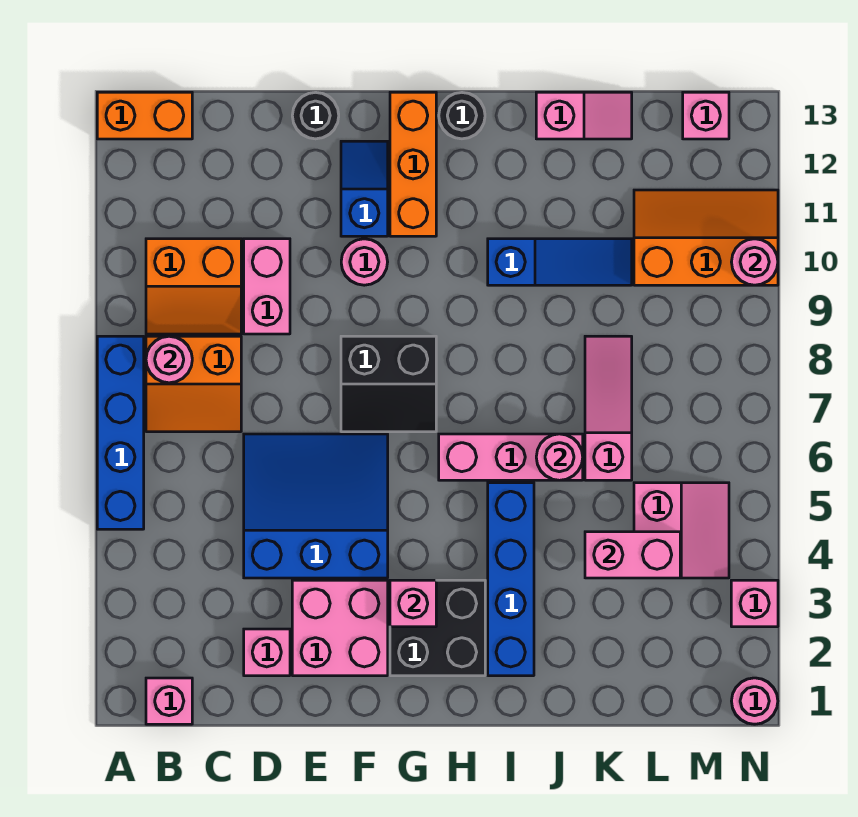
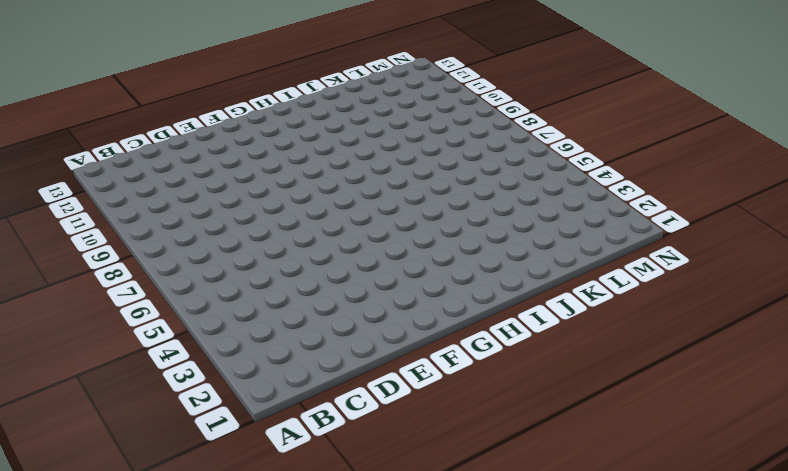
none -> blue brick A5:A8 level 1
none -> orange brick A13:B13 level 1
none -> pink brick B1 level 1
none -> orange slope B7:C8 level 1 top 8

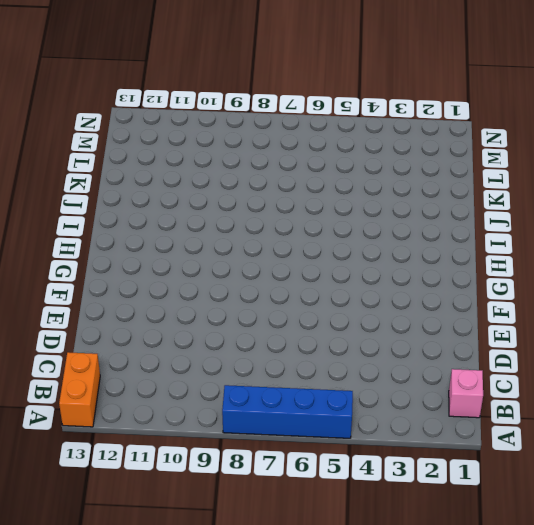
none -> orange slope B7:C8 level 1 top 8
none -> orange slope B9:C10 level 1 top 10
none -> pink brick D2 level 1
none -> blue slope D4:F6 level 1 top 4

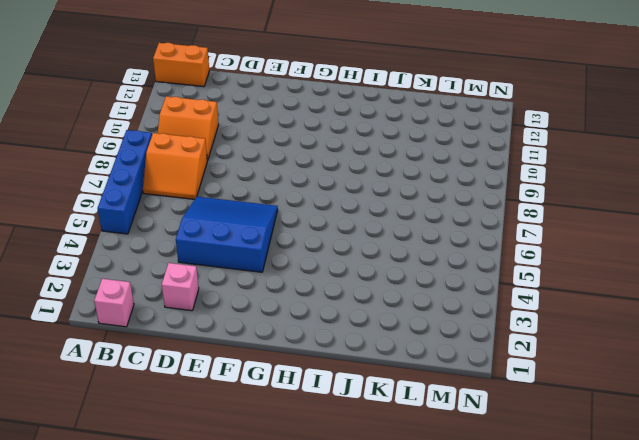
none -> pink brick D9:D10 level 1
none -> pink brick E2:F3 level 1
none -> black round brick E13 level 1
none -> black slope F7:G8 level 1 top 8

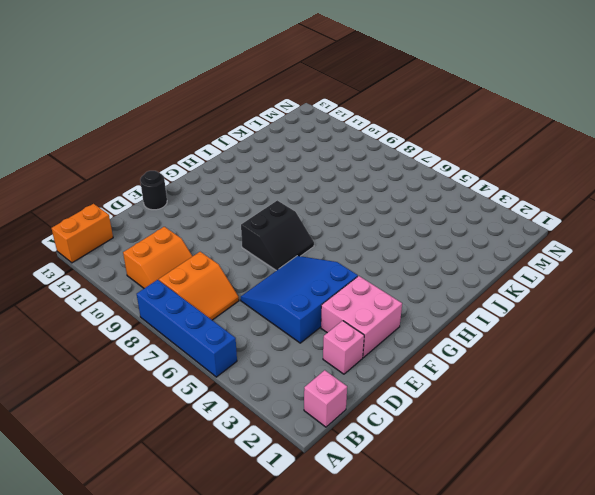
none -> pink brick D9:D10 level 1
none -> pink round brick F10 level 1
none -> blue slope F11:F12 level 1 top 11
none -> black brick G2:H3 level 1

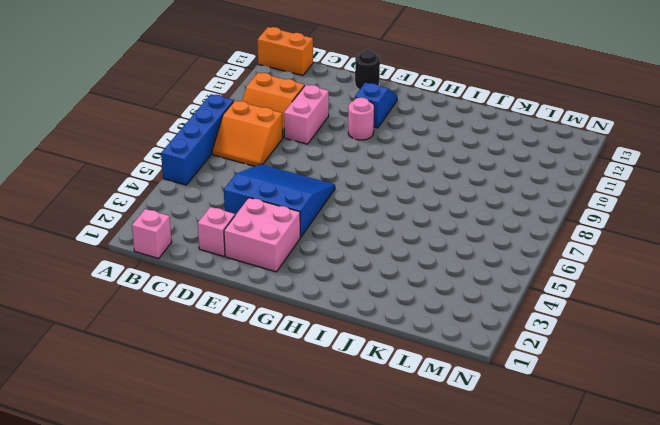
none -> black slope F7:G8 level 1 top 8
none -> black brick G2:H3 level 1
none -> orange brick G11:G13 level 1
none -> pink brick H6:J6 level 1

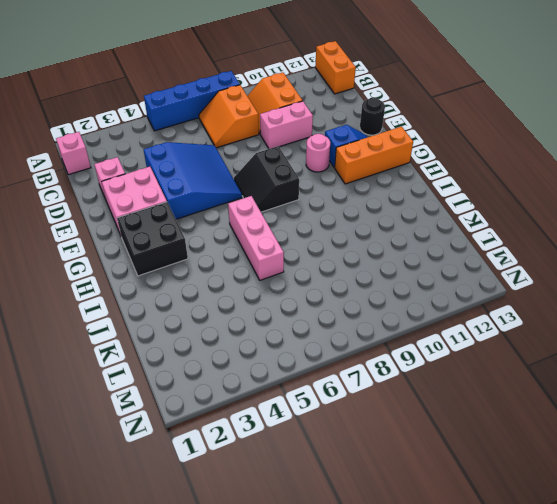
none -> black round brick H13 level 1
none -> blue brick I2:I5 level 1
none -> blue slope I10:K10 level 1 top I
none -> pink slope J13:K13 level 1 top J

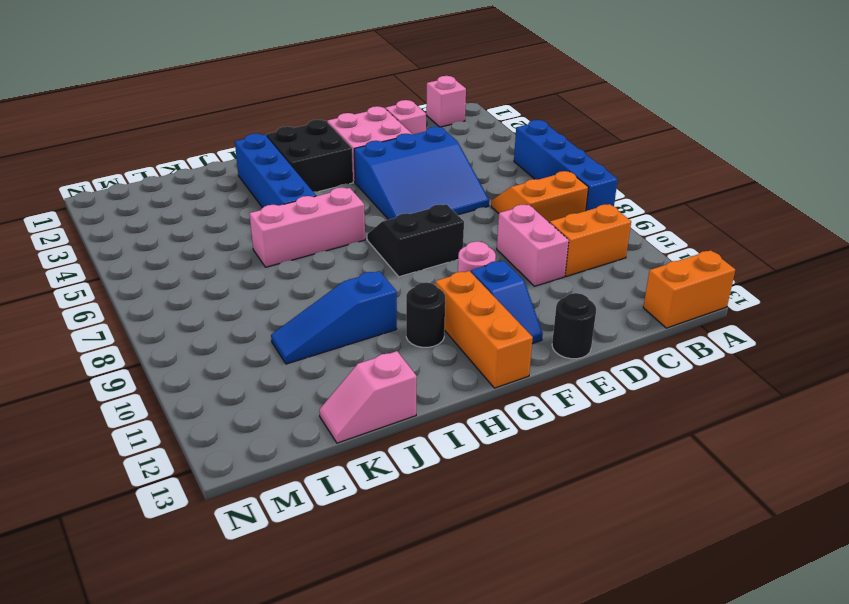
black round brick H11 level 1 -> black round brick H13 level 1
none -> pink slope K6:K8 level 1 top 6
none -> pink slope L4:M5 level 1 top L
none -> orange slope L10:N11 level 1 top 10
none -> pink brick M13 level 1

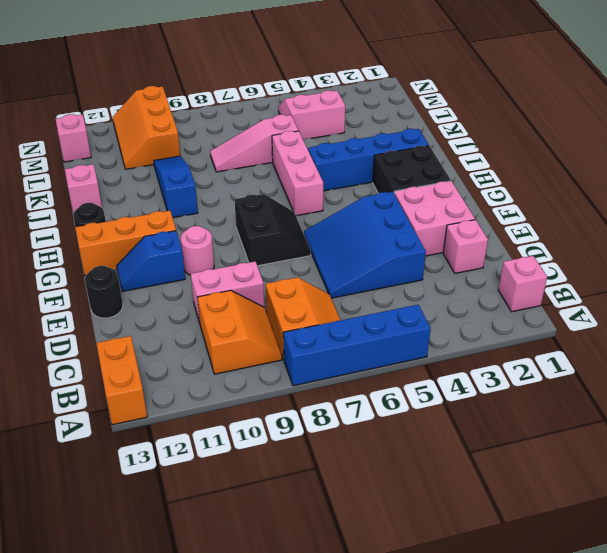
none -> pink round brick N1 level 1
none -> pink brick N3 level 1
none -> pink round brick B8 level 2
none -> pink brick G3 level 2

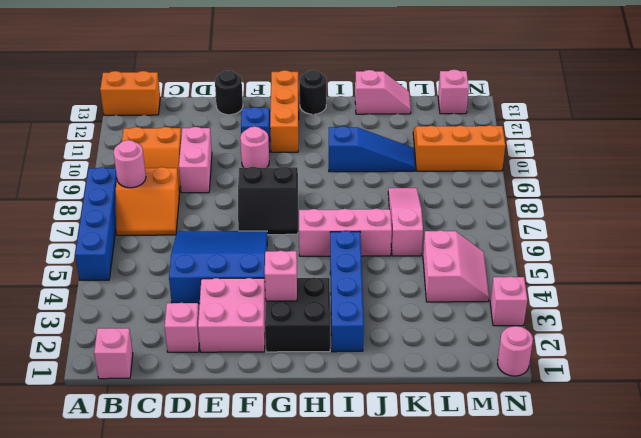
none -> pink round brick J6 level 2
none -> pink brick K4:L4 level 2
none -> pink round brick N10 level 2

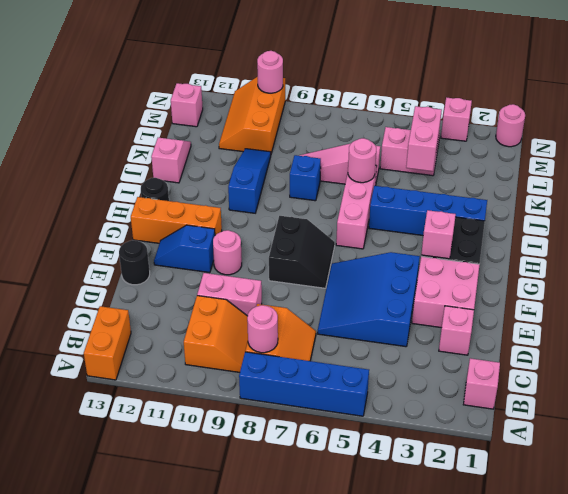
blue brick J8 level 1 -> none

